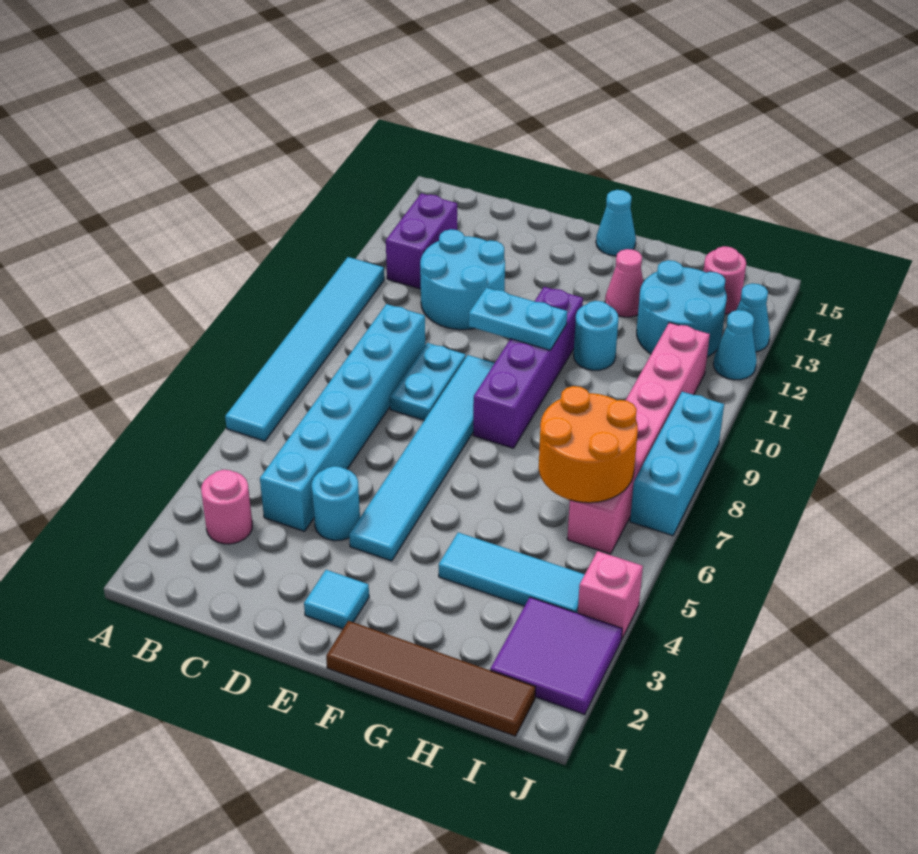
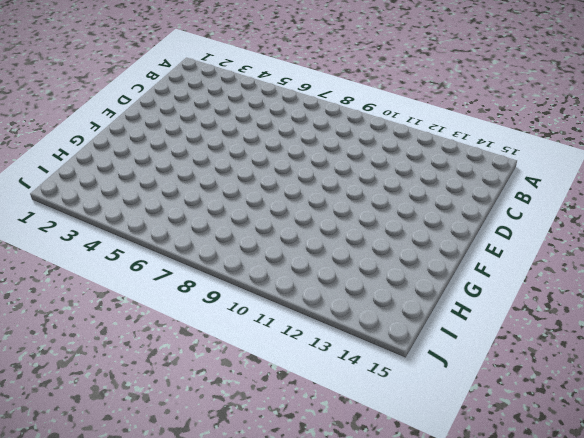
none -> cyan tile A6:A11 level 1
none -> pink round brick B3 level 1
none -> purple brick B12:B13 level 1

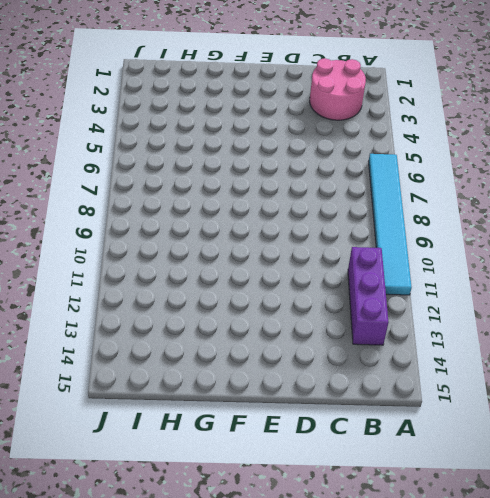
pink round brick B2:C3 level 1 -> pink round brick B3 level 1
purple brick B11:B13 level 1 -> purple brick B12:B13 level 1
none -> cyan brick C4:C9 level 1
none -> cyan round brick C11:D12 level 1
none -> cyan round brick D4 level 1

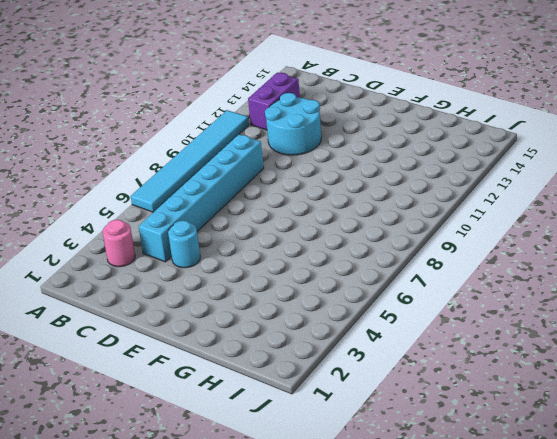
none -> cyan plate D8:D9 level 1
none -> cyan tile E2 level 1
none -> cyan tile E4:E9 level 1

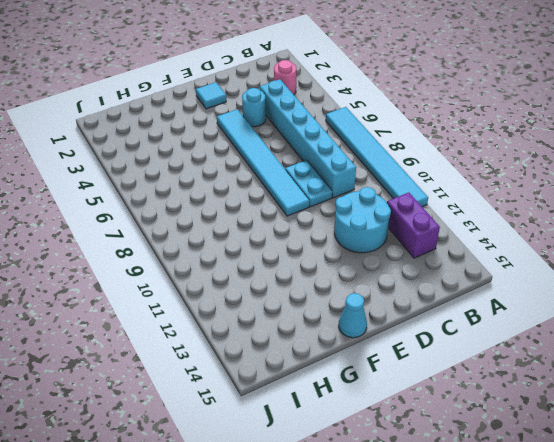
none -> brown tile F1:I1 level 1
none -> purple brick F8:F11 level 1
none -> cyan tile G4:I4 level 1

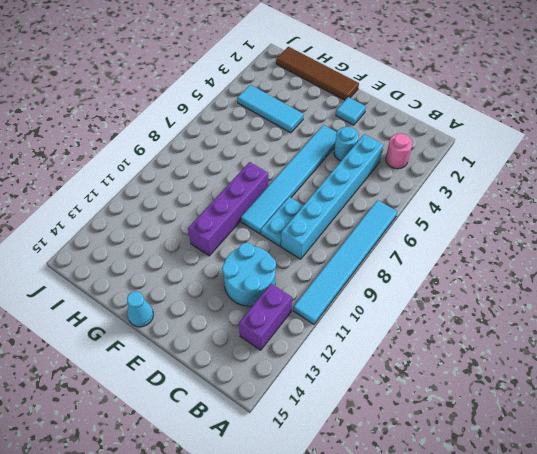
none -> cyan round brick G11 level 1
none -> pink cone G13 level 1
none -> cyan round brick H12:I13 level 1

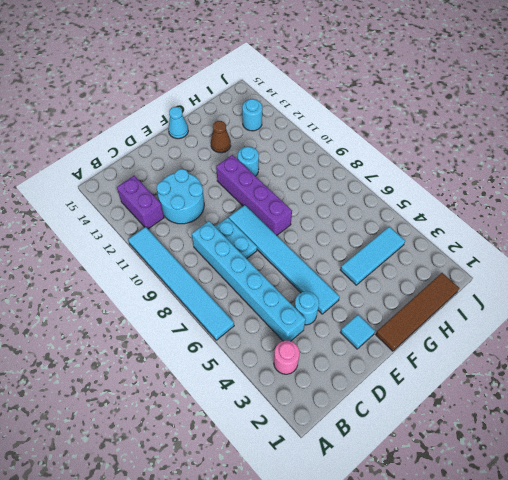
brown cone G13 level 1 -> pink cone G13 level 1
cyan round brick I13 level 1 -> cyan round brick H12:I13 level 1
none -> purple tile I2:J3 level 1
none -> pink brick I6:I11 level 1
none -> pink round brick I14 level 1

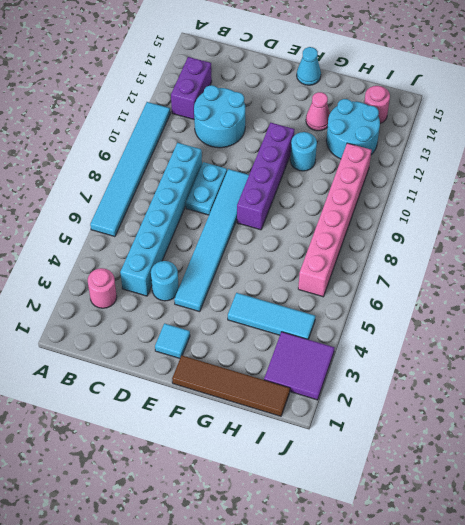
none -> pink brick J4 level 1
none -> cyan brick J7:J9 level 1
none -> cyan cone J12 level 1

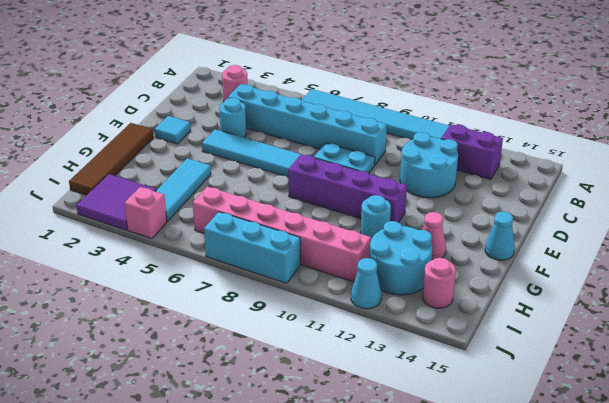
none -> cyan cone J13 level 1
none -> cyan plate E10:F10 level 2
none -> orange round brick H6:I7 level 2

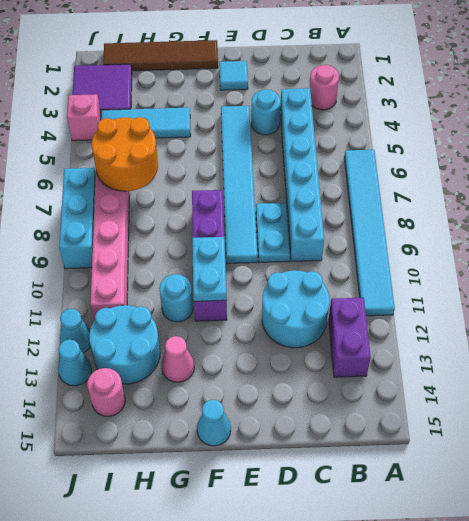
cyan plate F10:F11 level 2 -> cyan plate E10:F10 level 2

